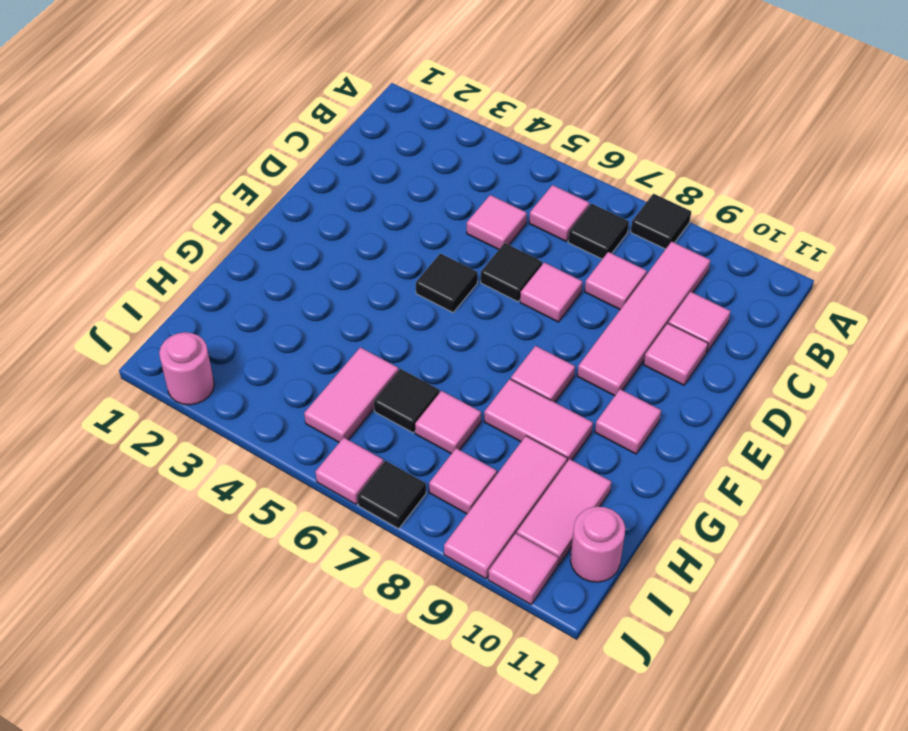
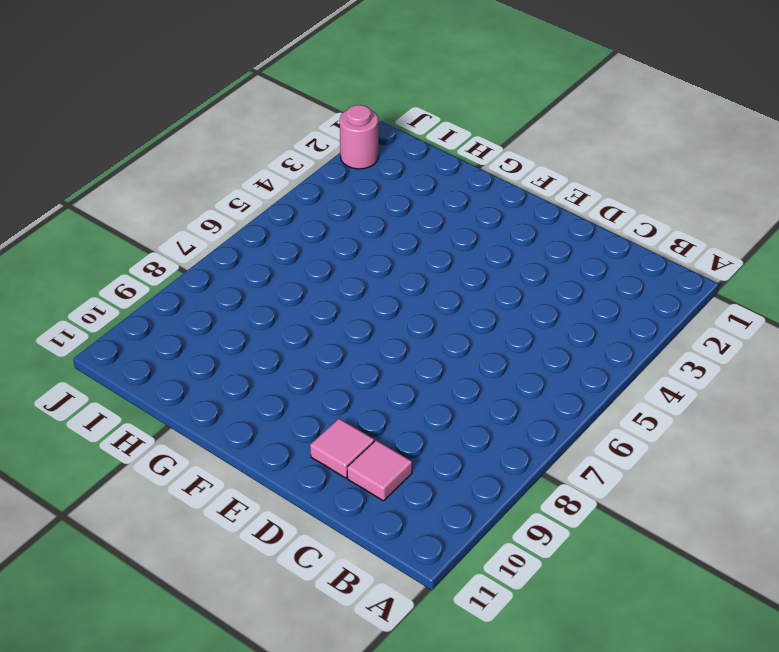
none -> black tile A8 level 1
none -> pink tile B6 level 1
none -> black tile B7 level 1

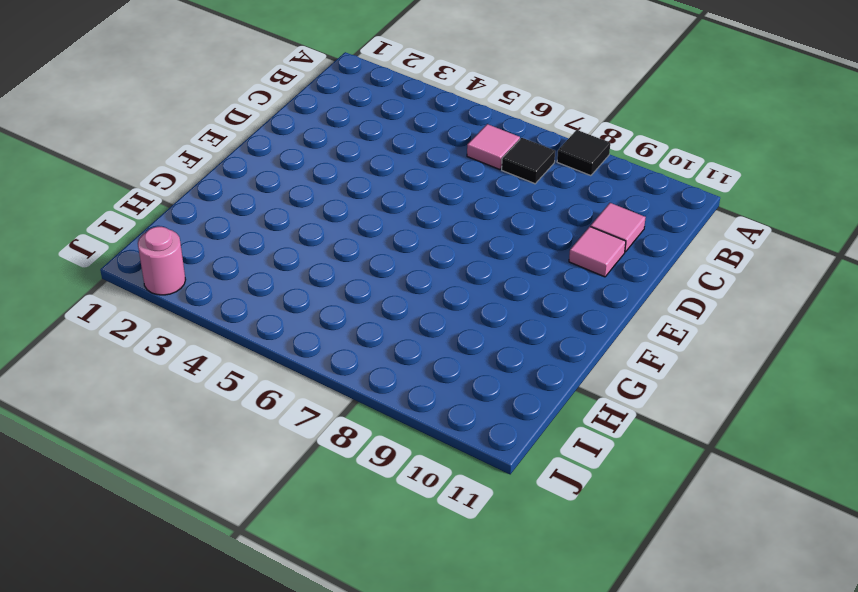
none -> pink tile B9:E9 level 1
none -> pink tile C5 level 1
none -> pink tile C8 level 1

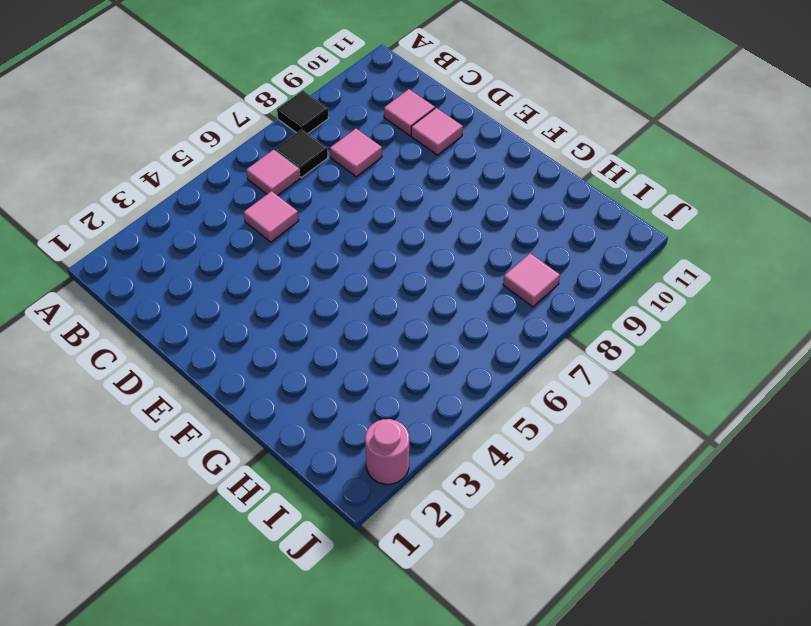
none -> pink tile B9:E9 level 1
none -> black tile D6 level 1
none -> pink tile D7 level 1

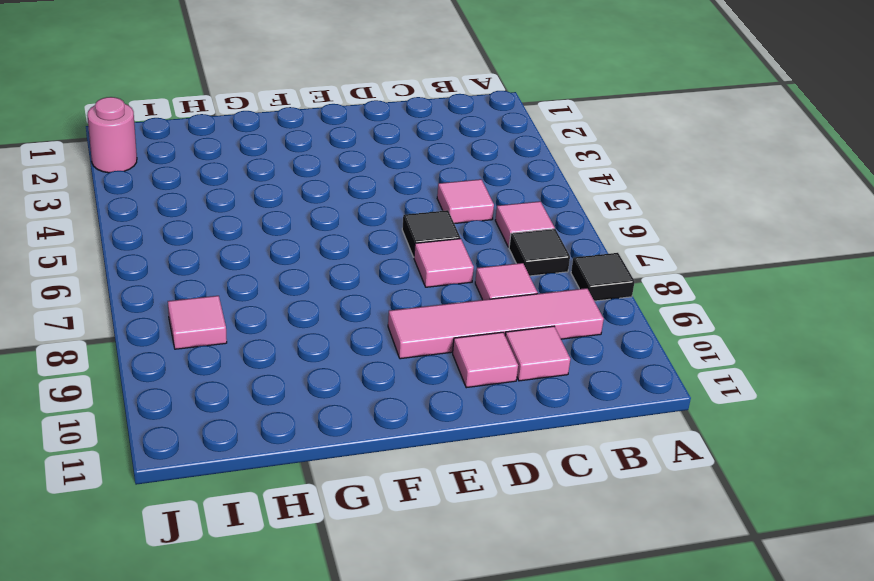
none -> black tile E5 level 1
none -> pink tile F8 level 1
none -> pink tile F10 level 1

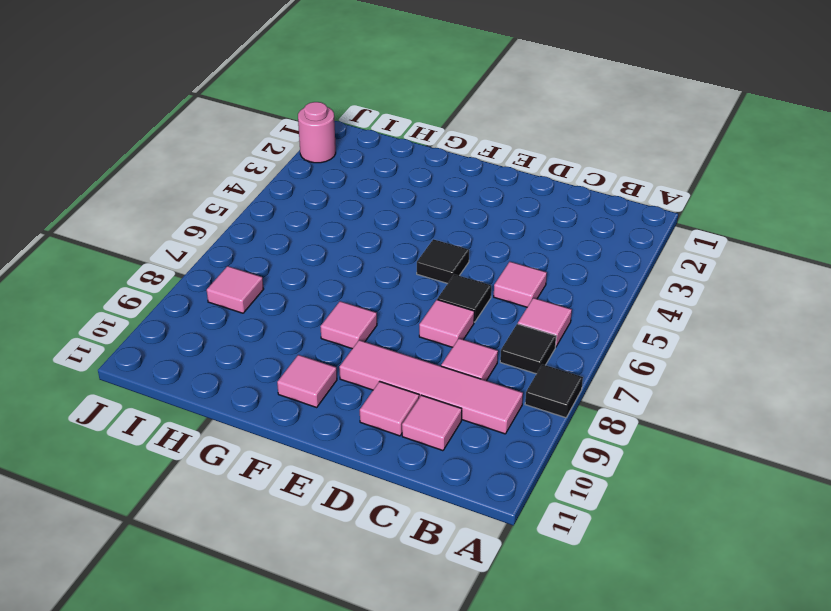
none -> pink tile G8:G9 level 1
none -> pink tile H5:I5 level 1
none -> black tile H6 level 1

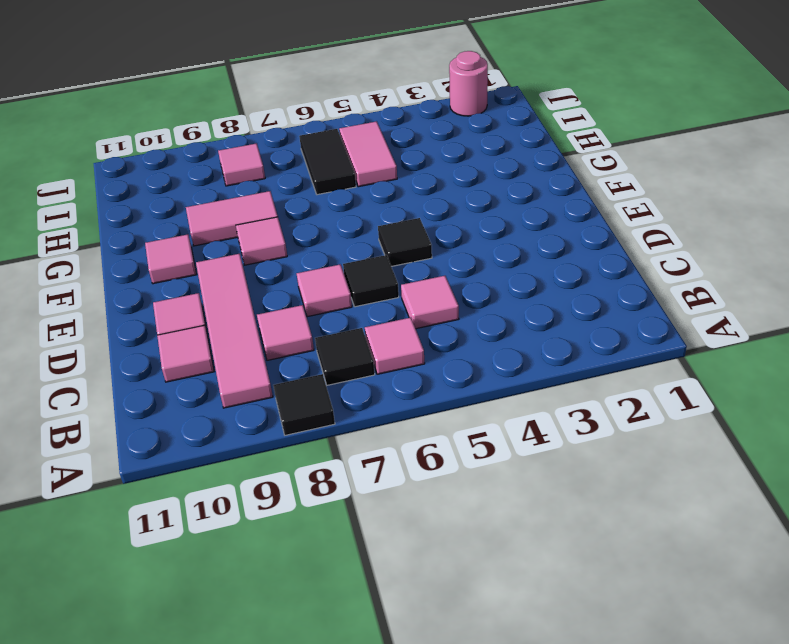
black tile H6:I6 level 1 -> black tile H6 level 1
none -> pink tile H7 level 1
none -> pink tile H9:J9 level 1
none -> pink tile H10:I10 level 1

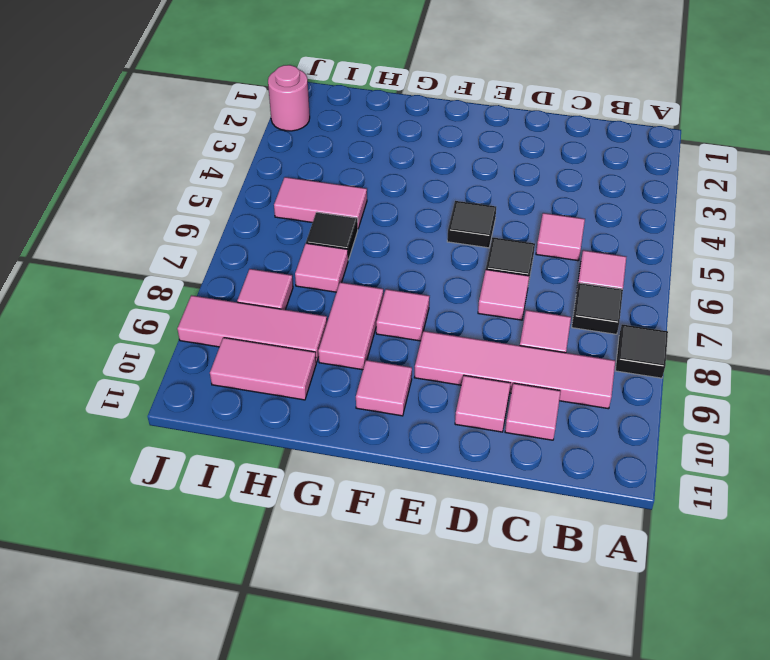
none -> pink round brick I11 level 1
none -> pink tile J6 level 1
none -> black tile J7 level 1

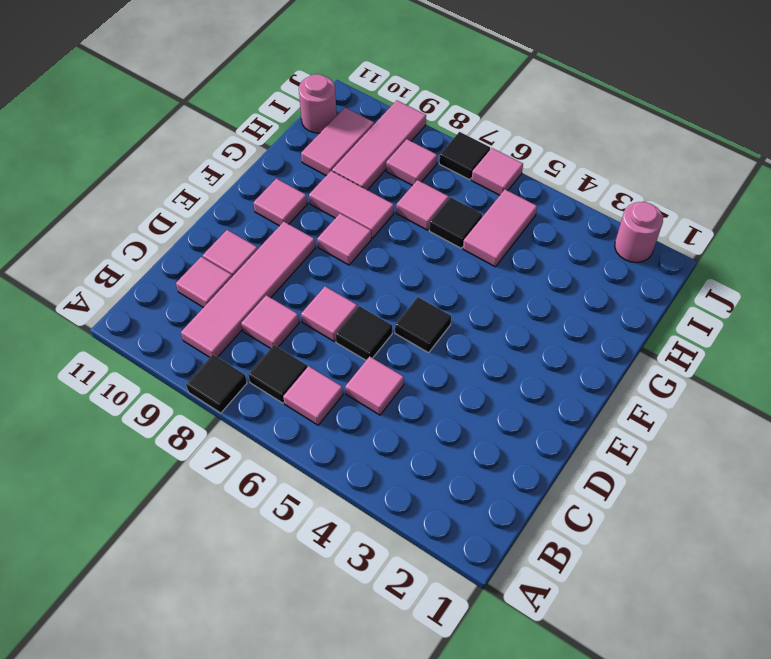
none -> pink tile J10 level 1

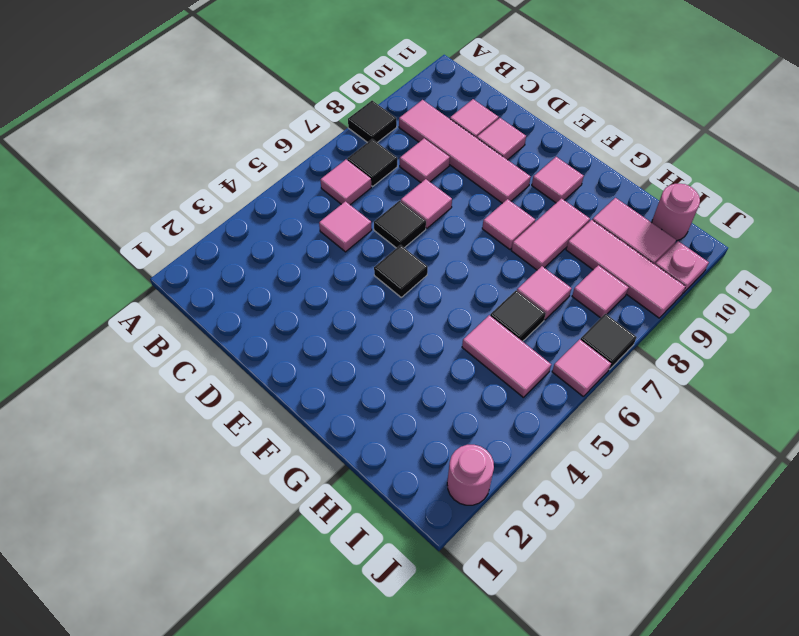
pink plate J10 level 1 -> pink tile J10 level 1

